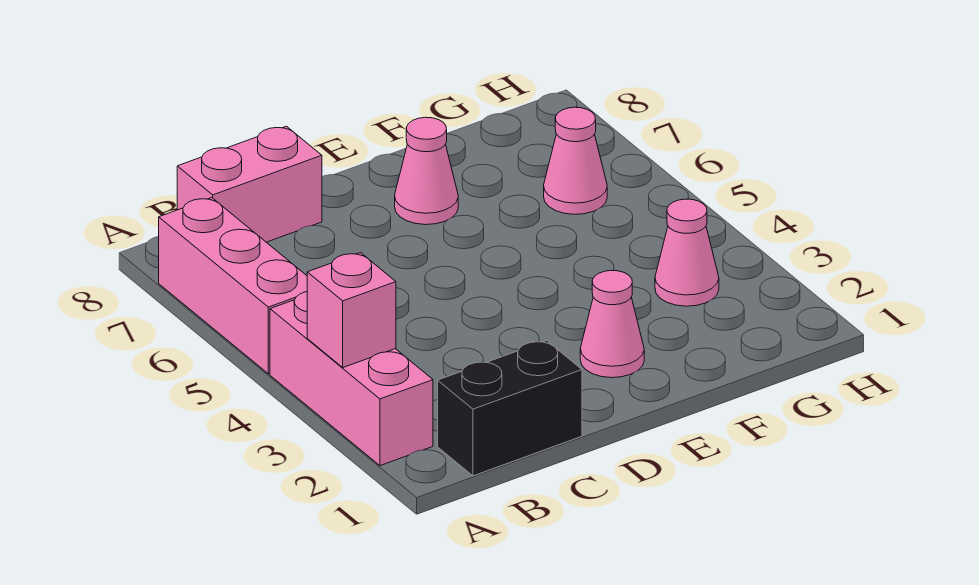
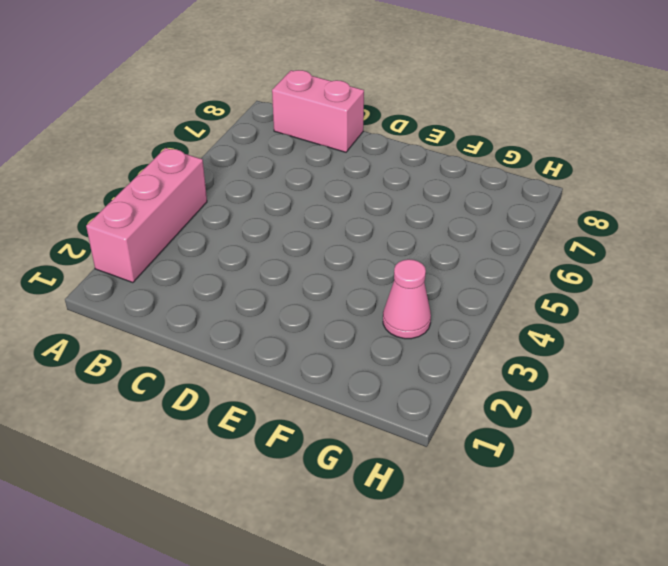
none -> pink brick A5:A7 level 1
none -> black brick B1:C1 level 1

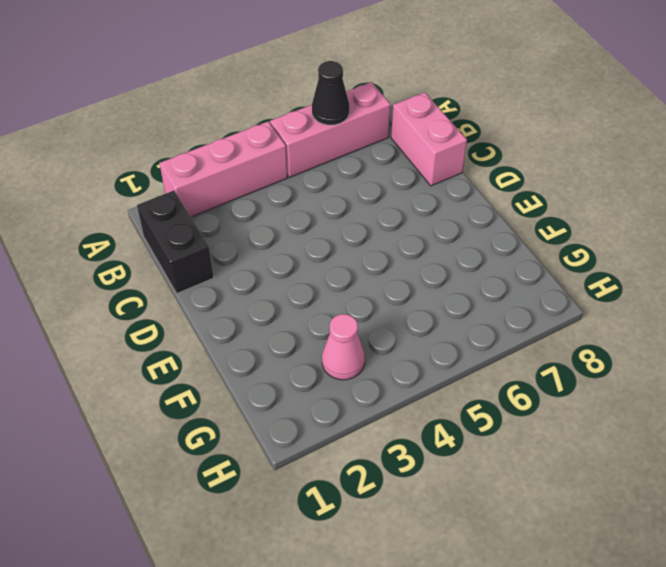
black cone A6 level 2 -> none
none -> pink cone E2 level 1
none -> pink cone E7 level 1

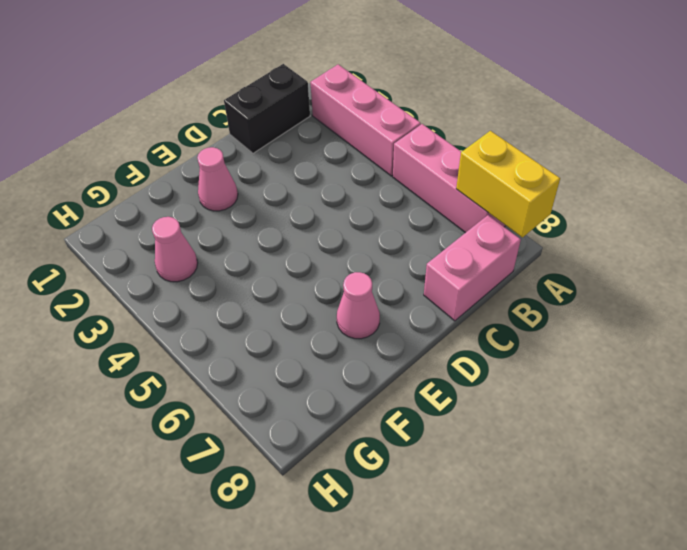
yellow brick A7:A8 level 2 -> none
none -> pink cone G6 level 1
none -> pink brick A3 level 2

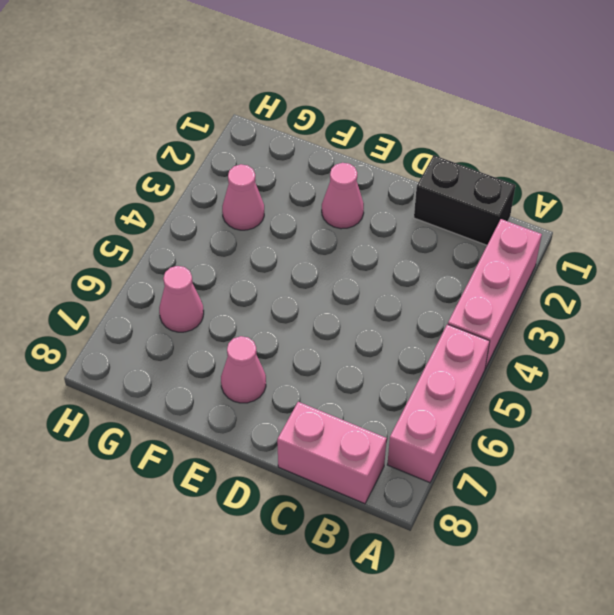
none -> pink brick A3 level 2

